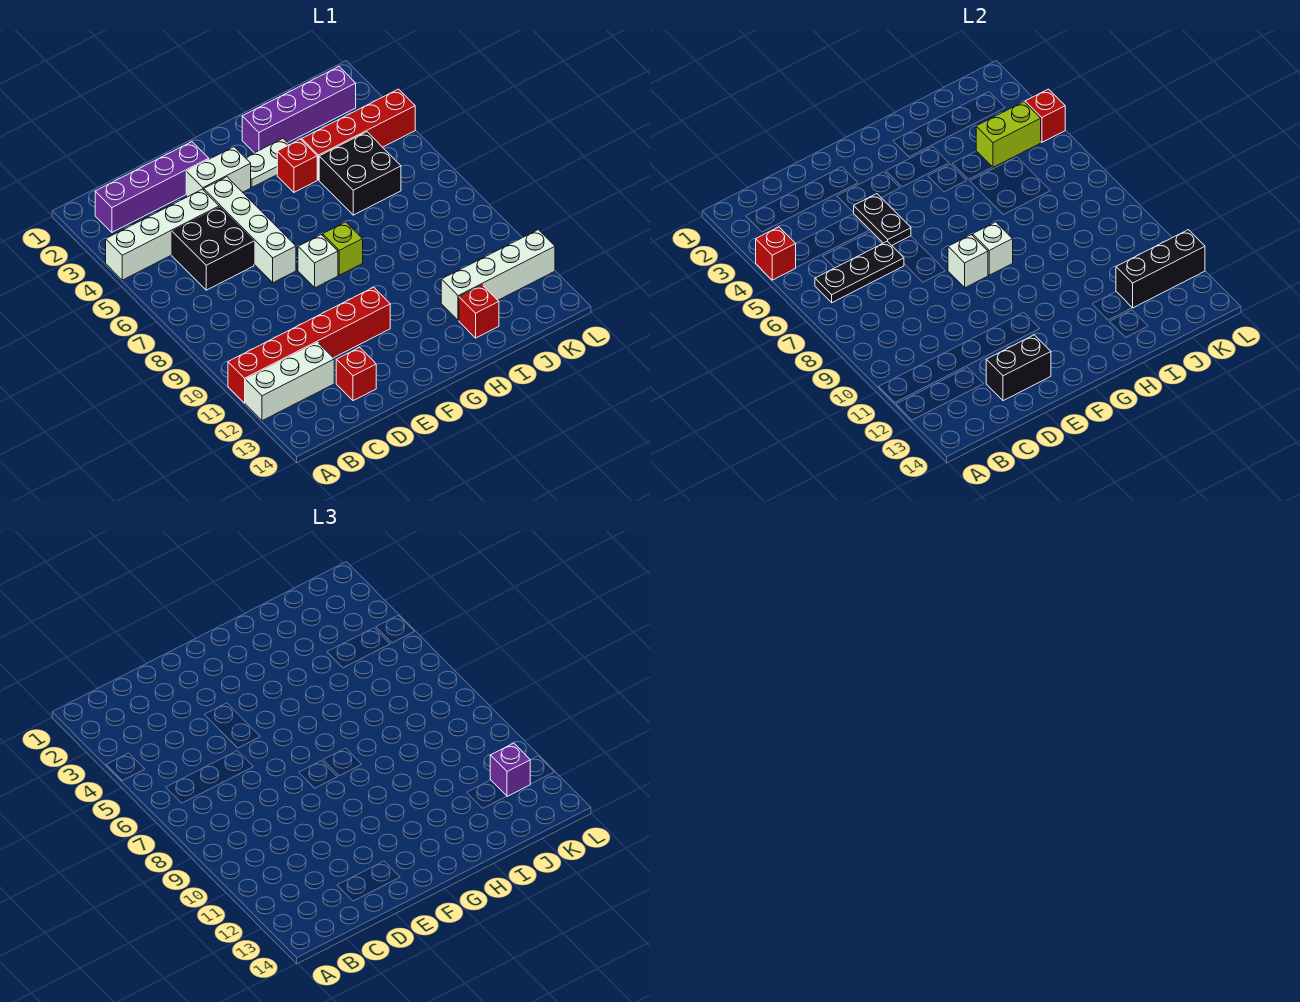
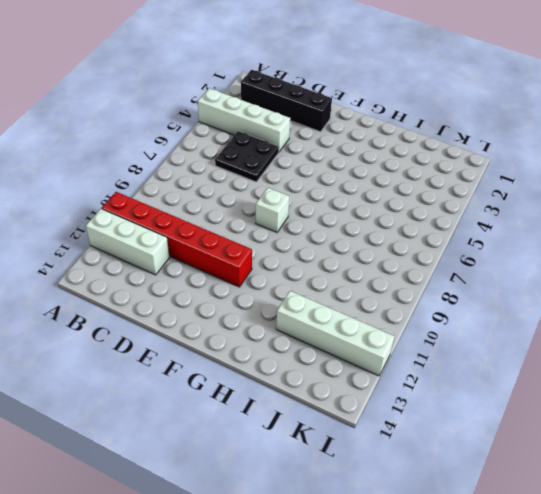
black brick B2:E2 level 1 -> purple brick B2:E2 level 1
black plate C5:D6 level 1 -> black brick C5:D6 level 1
none -> red brick D13 level 1
none -> white brick E3:F3 level 1
none -> white brick E4:E7 level 1

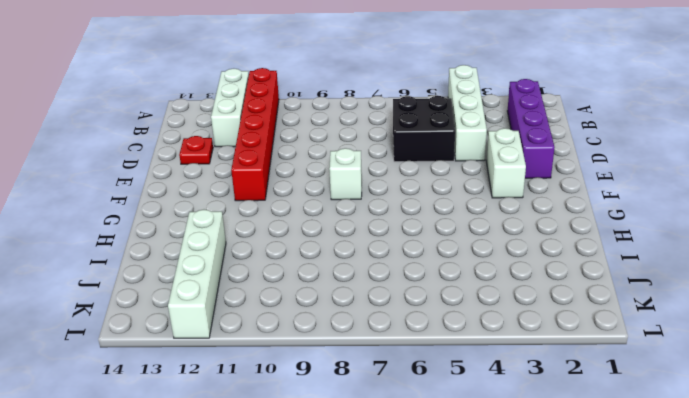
red plate D13 level 1 -> red brick D13 level 1
none -> white brick E4:E7 level 1
none -> white plate G3:H3 level 1
none -> lime brick G8 level 1

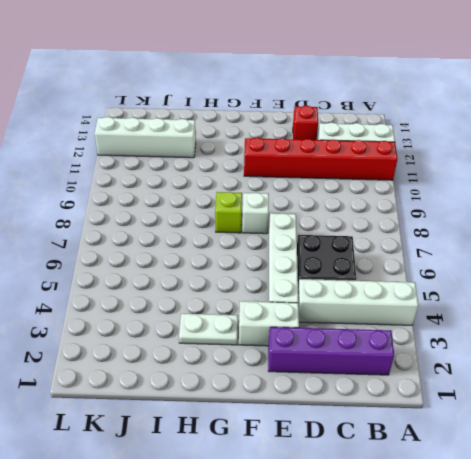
none -> purple brick H2:K2 level 1
none -> red brick H4 level 1
none -> red brick I4:L4 level 1

